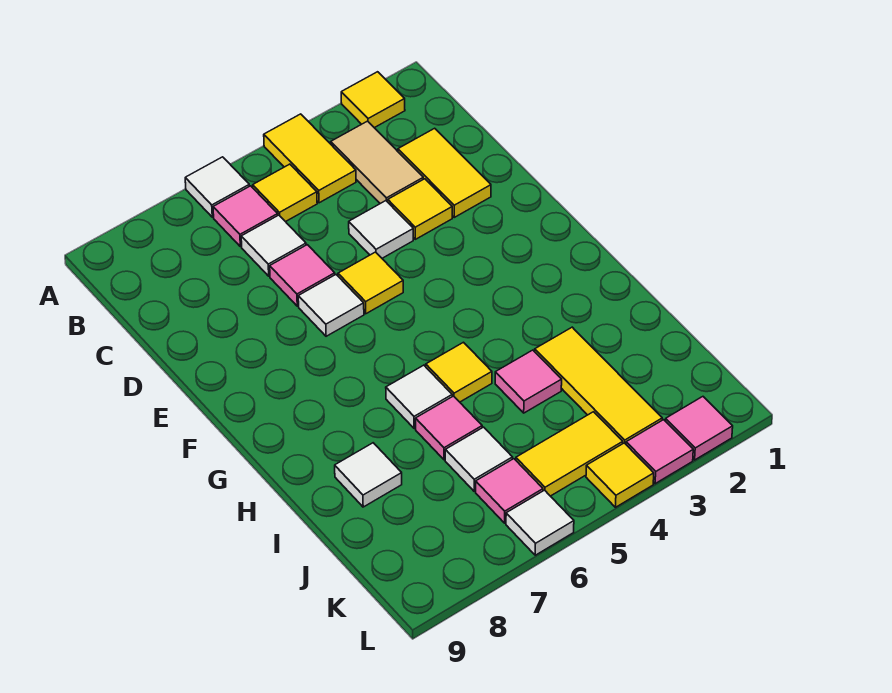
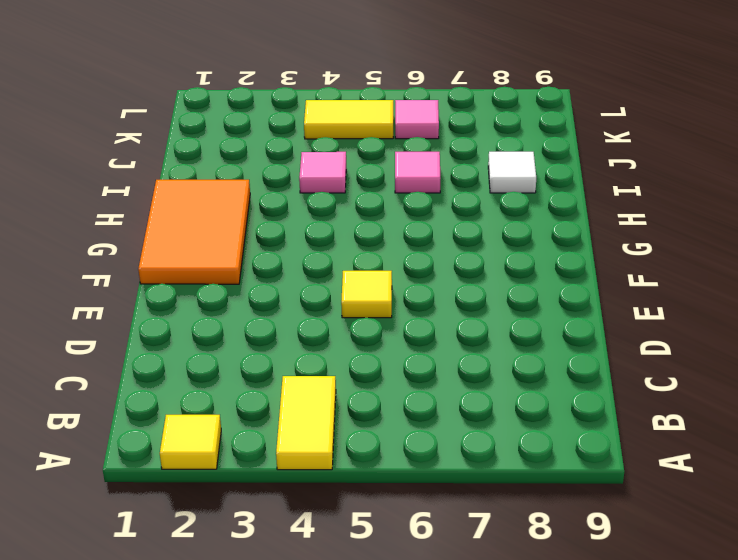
orange tile F1:H2 level 1 -> none
none -> white tile A6 level 1
none -> tan tile B3:C3 level 1
none -> yellow tile B5 level 1

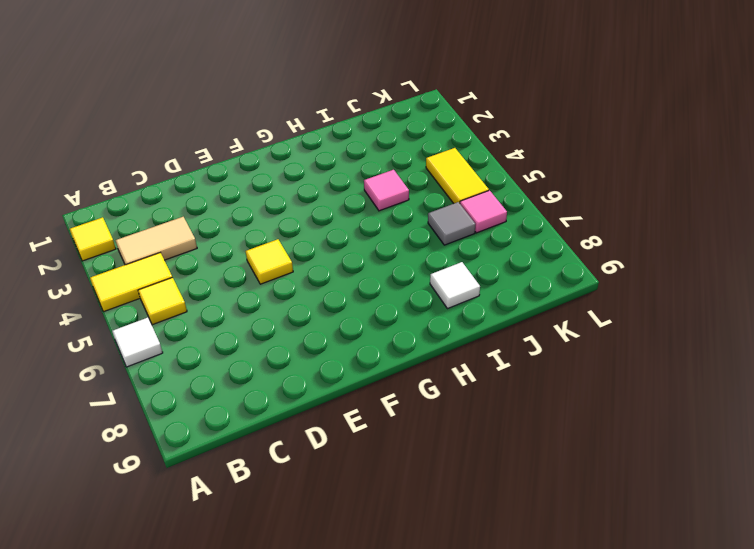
grey tile J6 level 1 -> white tile J6 level 1
none -> pink tile B6 level 1
none -> yellow tile C2:D2 level 1
none -> white tile C6 level 1

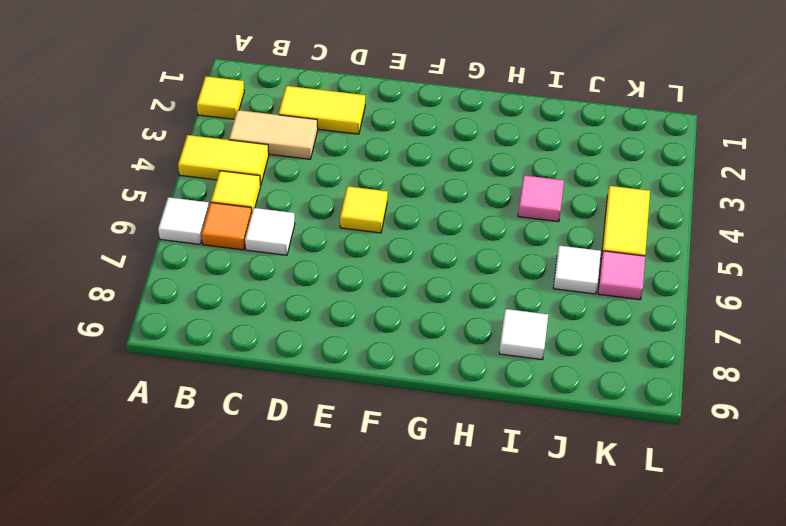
orange tile B6 level 1 -> pink tile B6 level 1
none -> yellow tile D3 level 1
none -> white tile D4 level 1
none -> pink tile D6 level 1

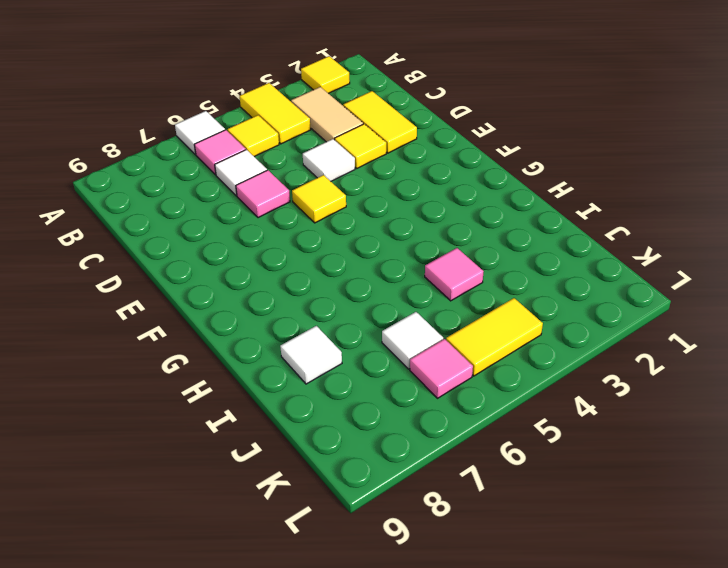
none -> white tile E6 level 1
none -> yellow tile H5 level 1
none -> white tile H6 level 1

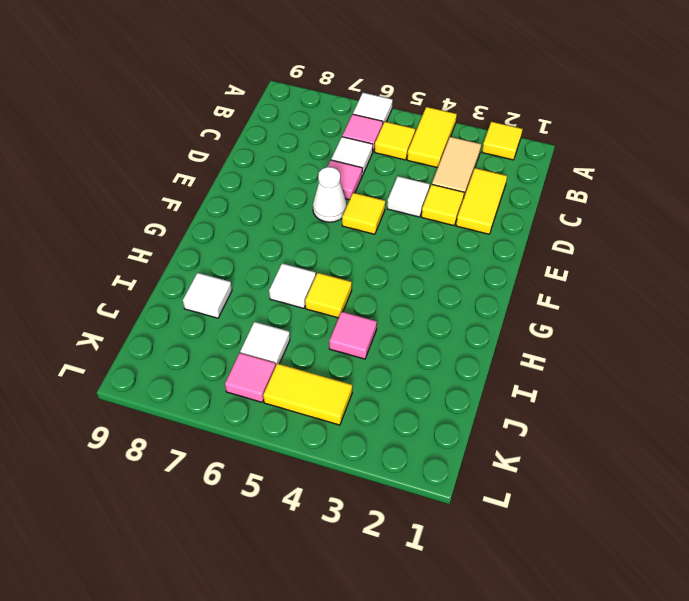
white cone E6 level 1 -> white tile E6 level 1
none -> yellow tile I3:K3 level 1
none -> pink tile I6 level 1
none -> pink tile L2 level 1

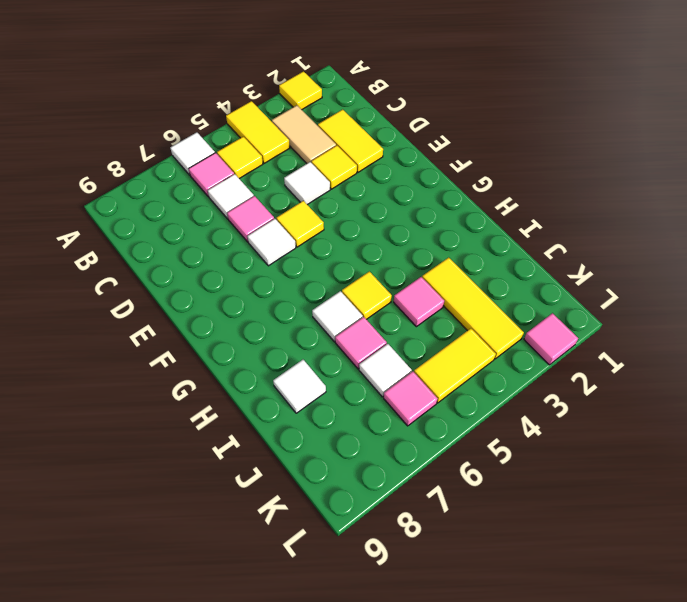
none -> pink tile L3 level 1
none -> yellow tile L4 level 1
none -> white tile L6 level 1

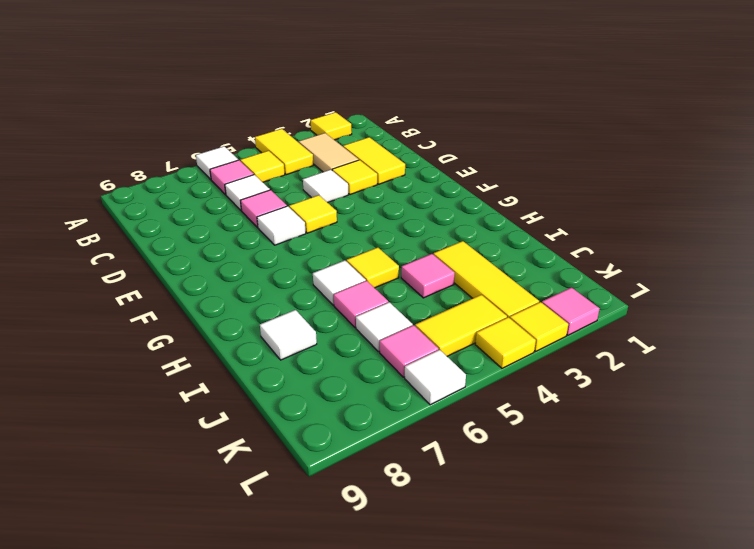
yellow tile L3 level 1 -> pink tile L3 level 1

